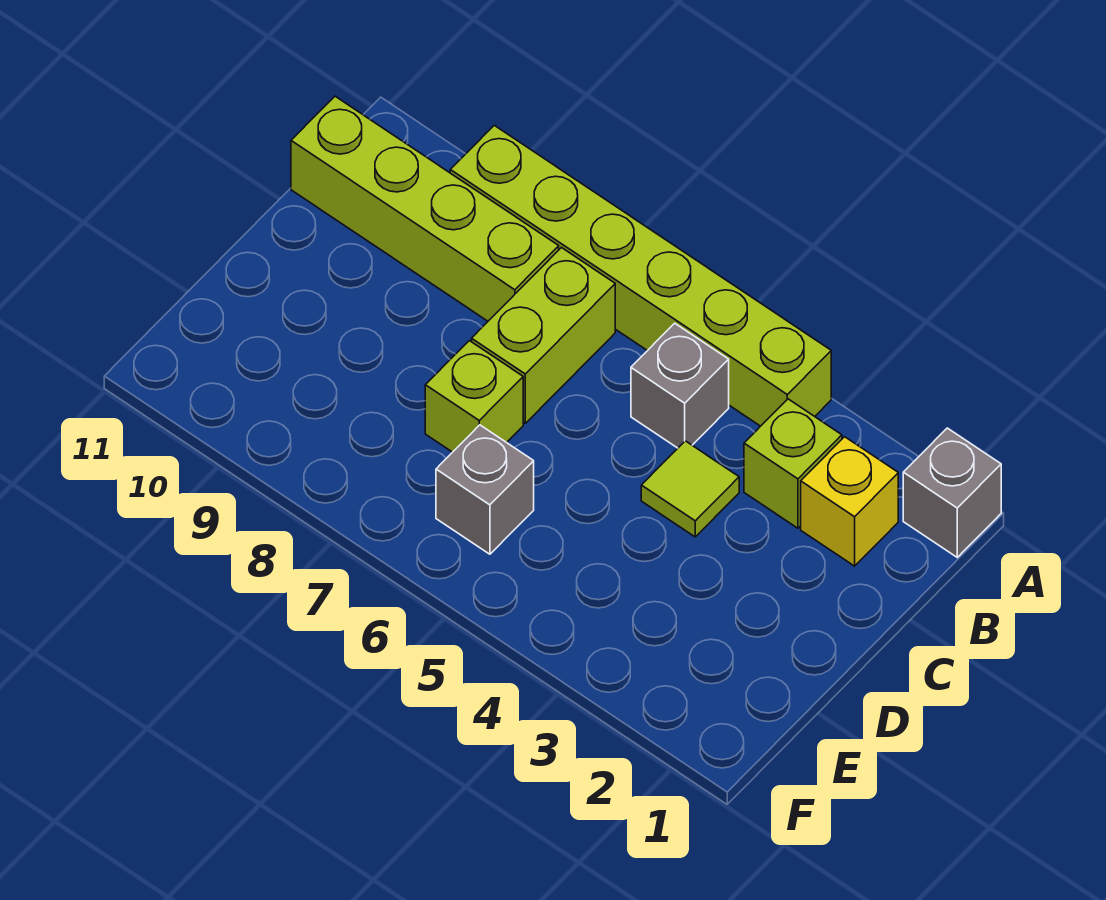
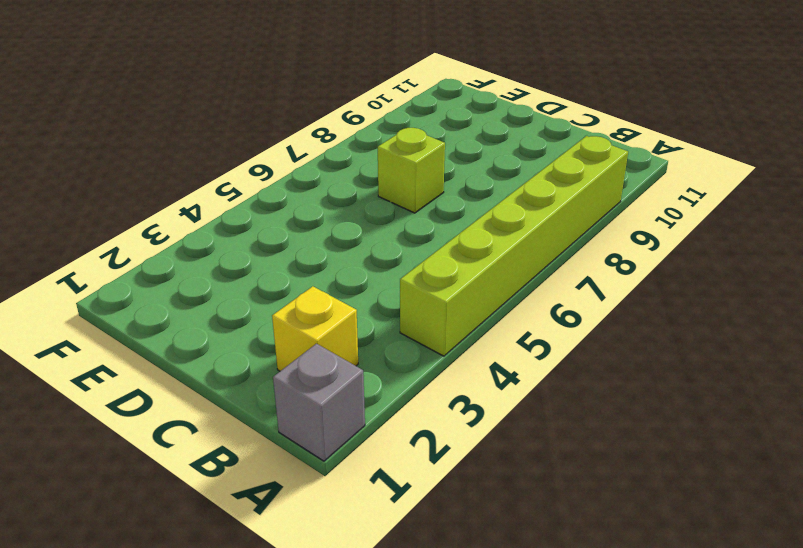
none -> lime brick B3 level 1
none -> grey brick B5 level 1

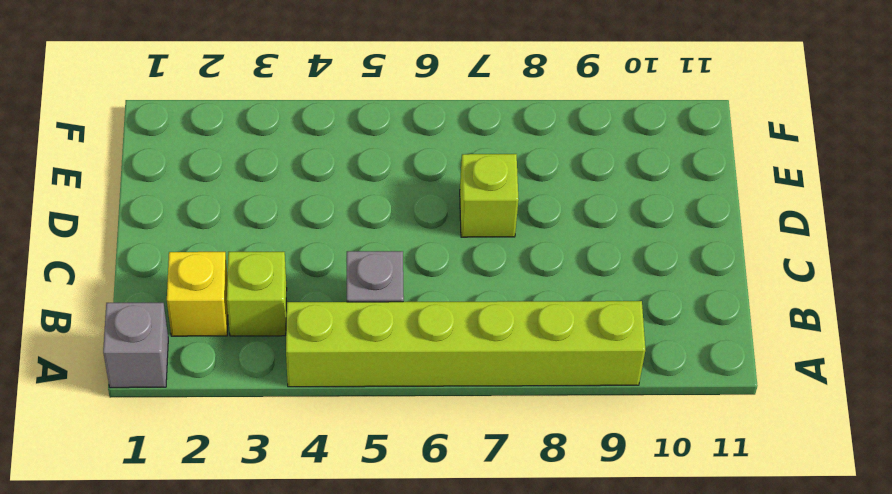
none -> lime brick B7:C7 level 1
none -> lime brick B8:B11 level 1

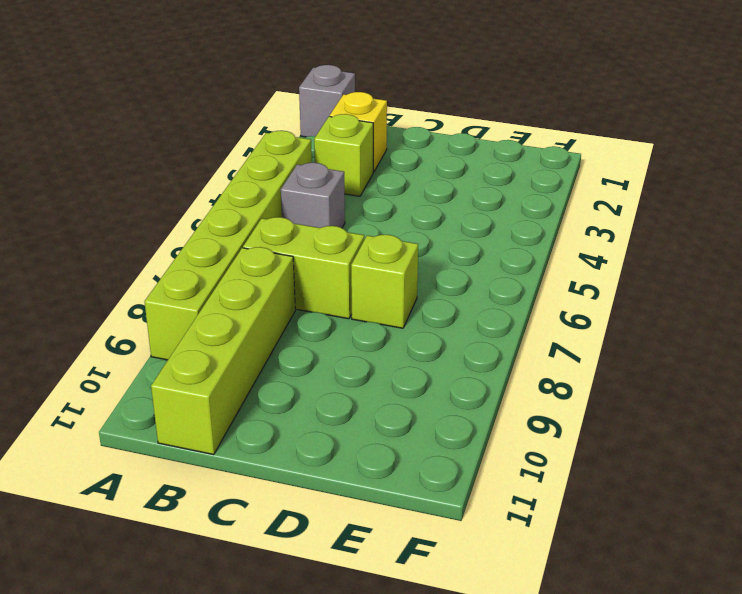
none -> lime tile C4 level 1
none -> grey brick E6 level 1

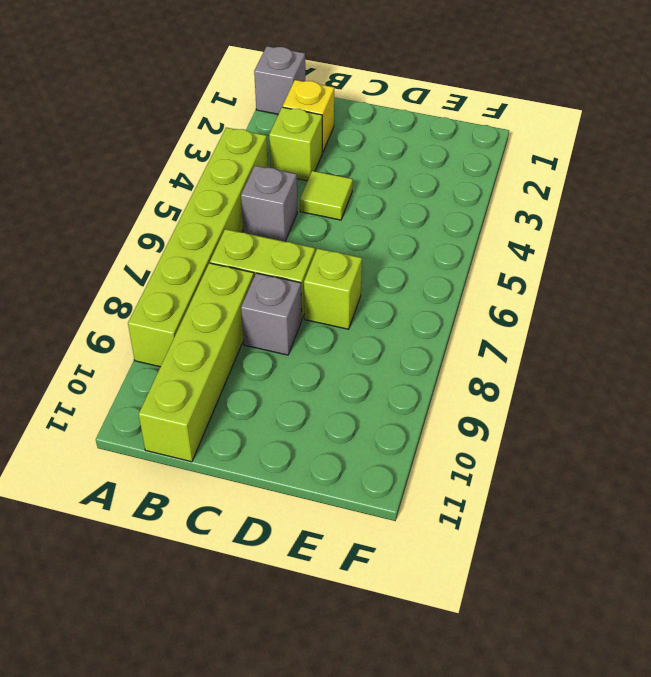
grey brick C8 level 1 -> grey brick E6 level 1

